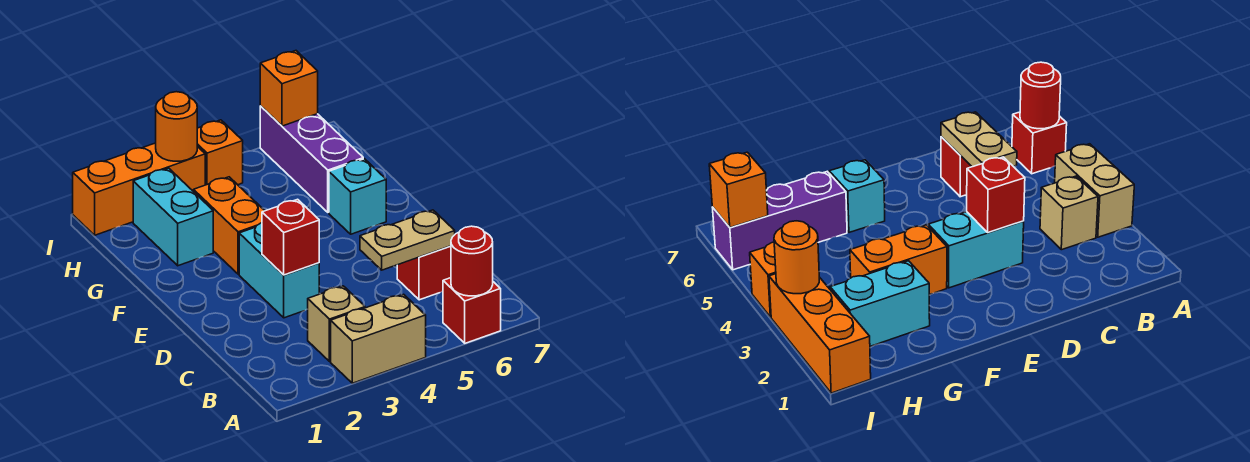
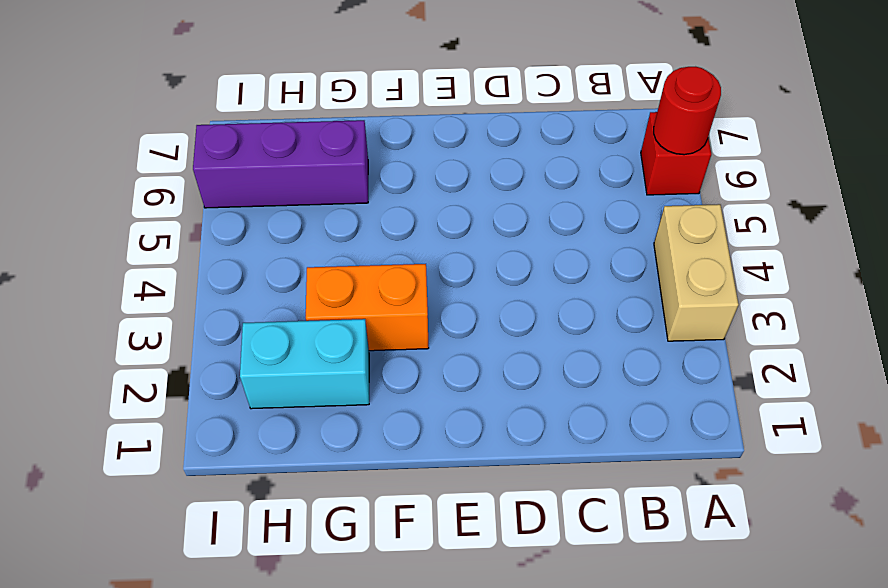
none -> tan brick B3 level 1
none -> red brick C6 level 1
none -> cyan brick D3:E3 level 1

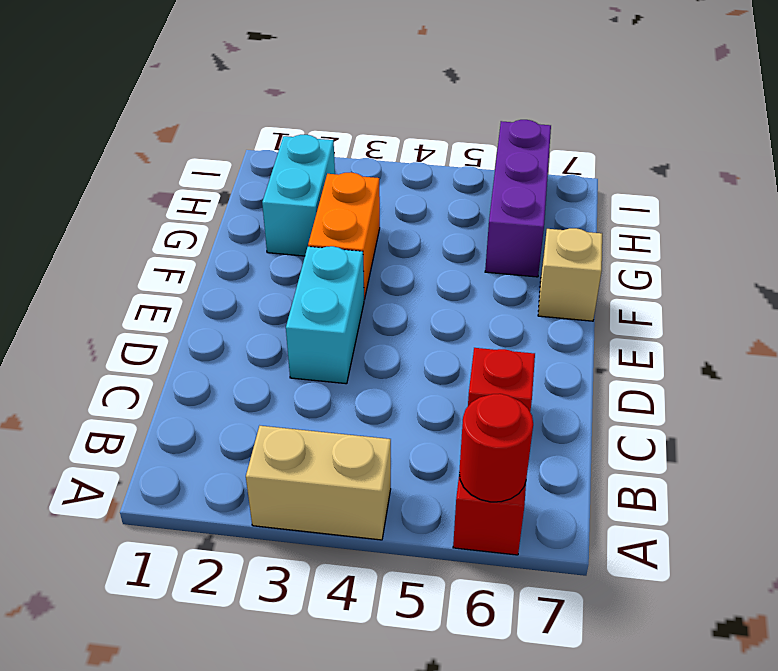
tan brick F7 level 1 -> tan brick B3 level 1
none -> cyan brick F6 level 1
none -> orange brick I1:I3 level 1
none -> orange brick I4 level 1

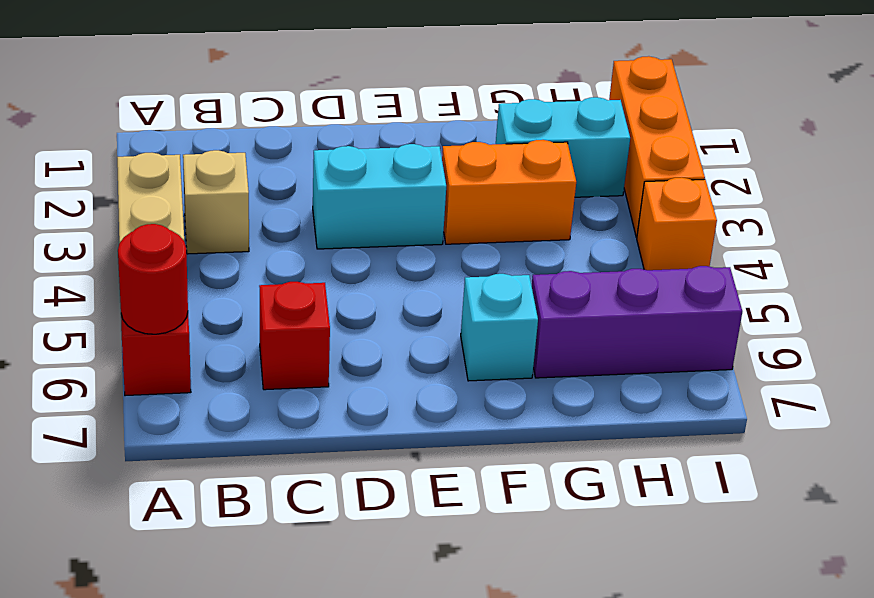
none -> tan plate C5:C6 level 2
none -> red brick D3 level 2
none -> orange round brick I3 level 2

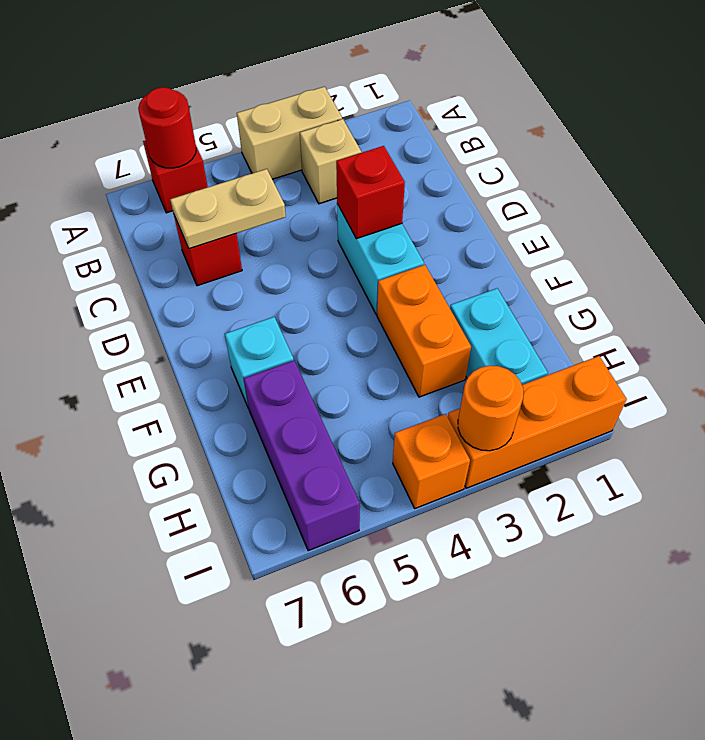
none -> orange brick I6 level 2

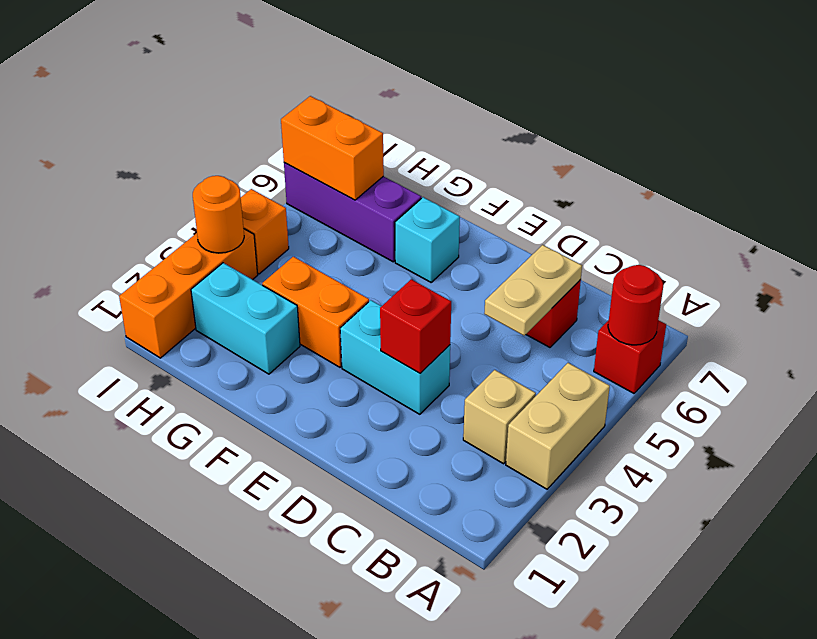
orange brick H6:I6 level 2 -> orange brick I6 level 2

